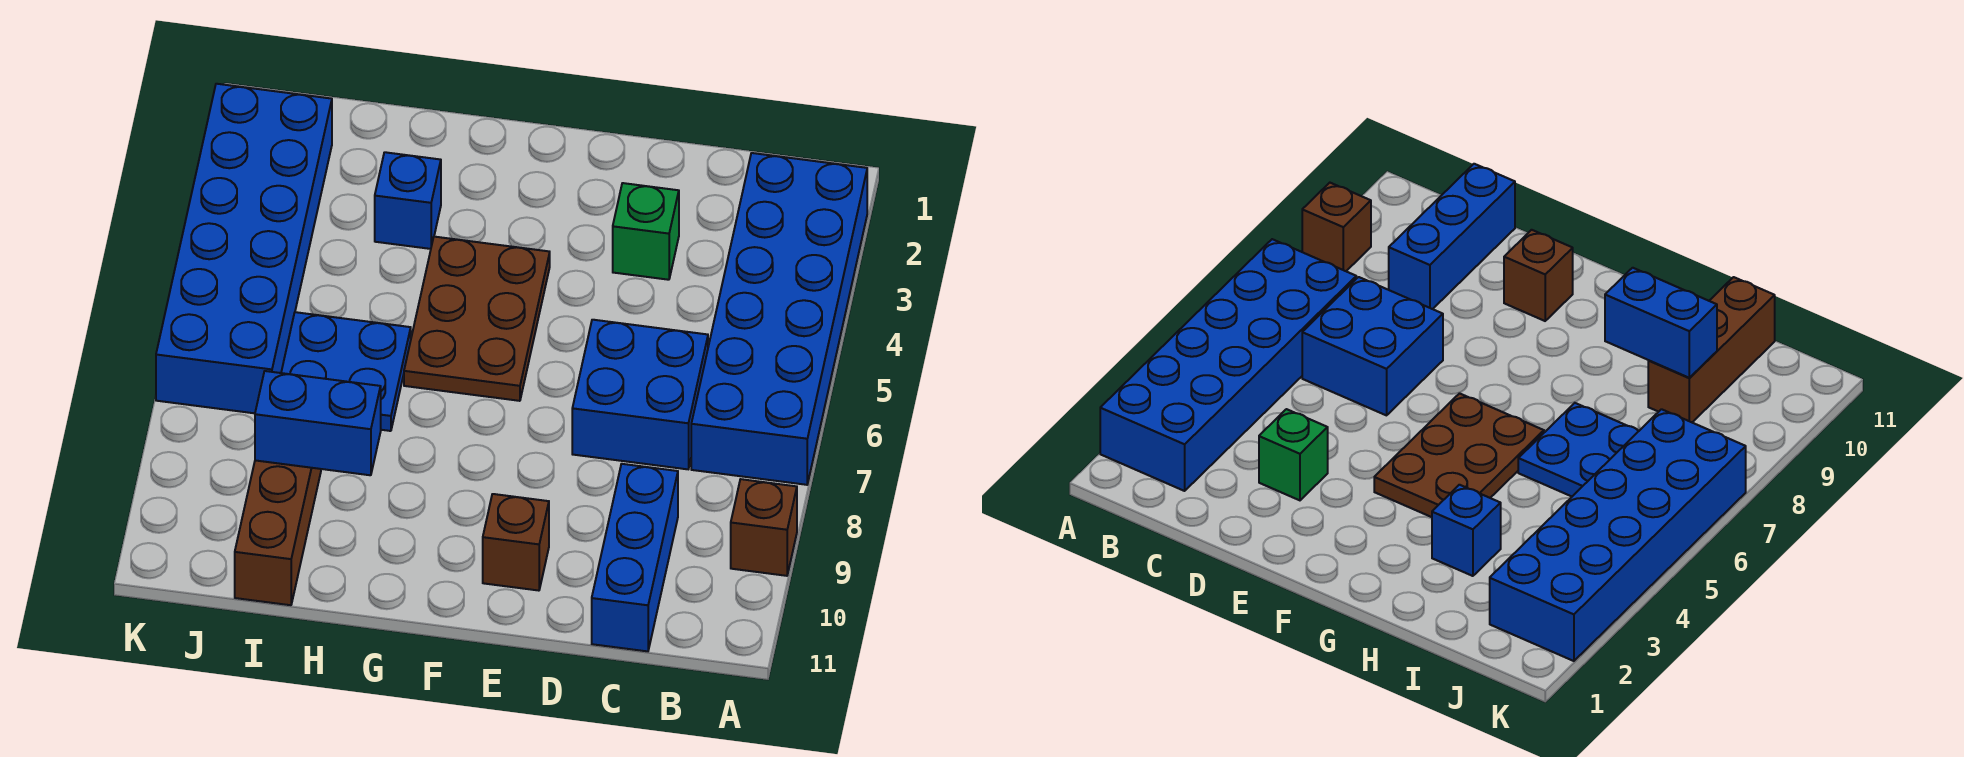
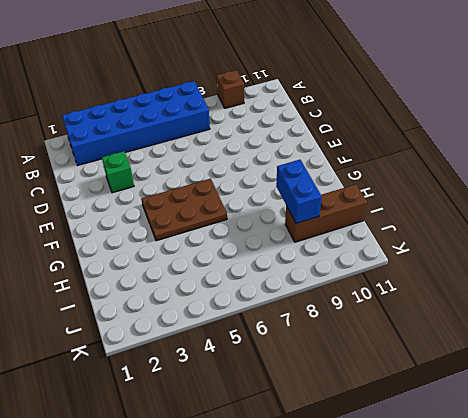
none -> blue brick C6:D7 level 1
none -> blue brick C9:C11 level 1
none -> brown brick E10 level 1

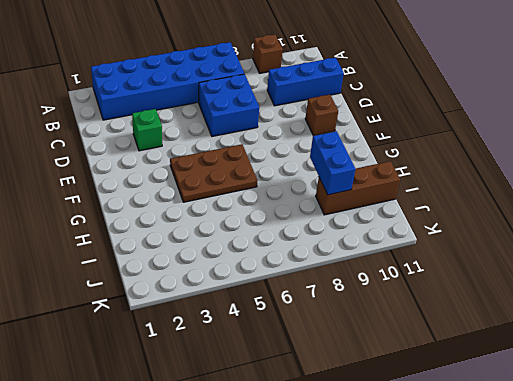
none -> blue brick H3 level 1
none -> blue plate H6:I7 level 1
none -> blue brick J2:K7 level 1

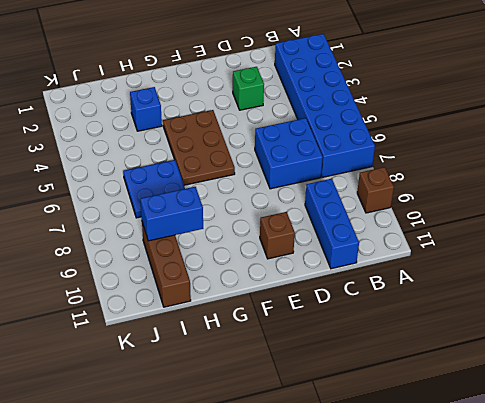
none -> blue brick J2:K7 level 1

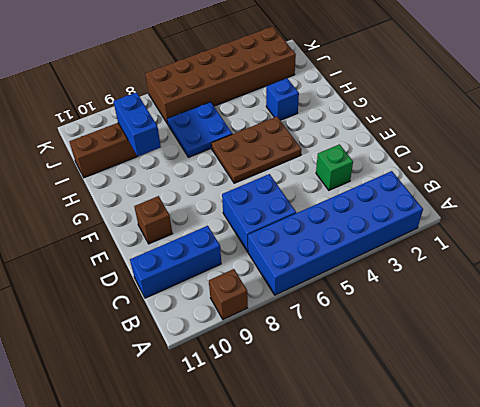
brown brick J2:K7 level 1 -> blue brick J2:K7 level 1

